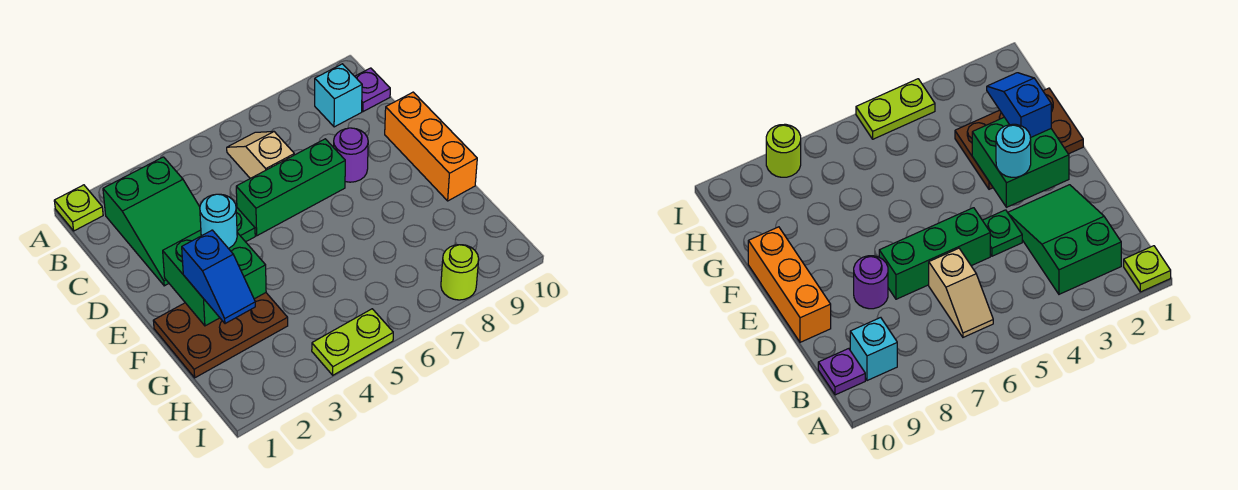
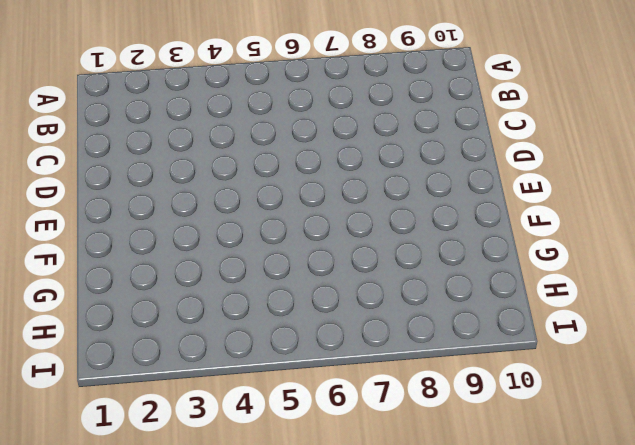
none -> lime plate A1 level 1
none -> green slope B2:D3 level 1 top B
none -> tan slope B6:C6 level 1 top C

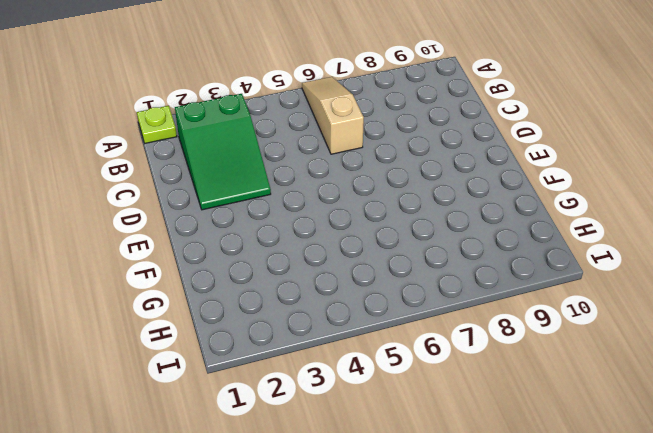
tan slope A6:C6 level 1 top C -> tan slope B6:C6 level 1 top C
none -> cyan brick B9 level 1
none -> purple plate B10 level 1
none -> green plate D4 level 1

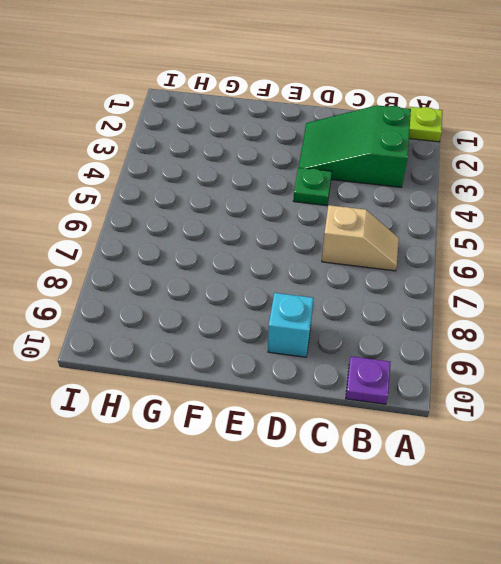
cyan brick D9 level 1 -> cyan brick B9 level 1
none -> green brick D5:D7 level 1
none -> purple round brick D8 level 1
none -> orange brick D10:F10 level 1

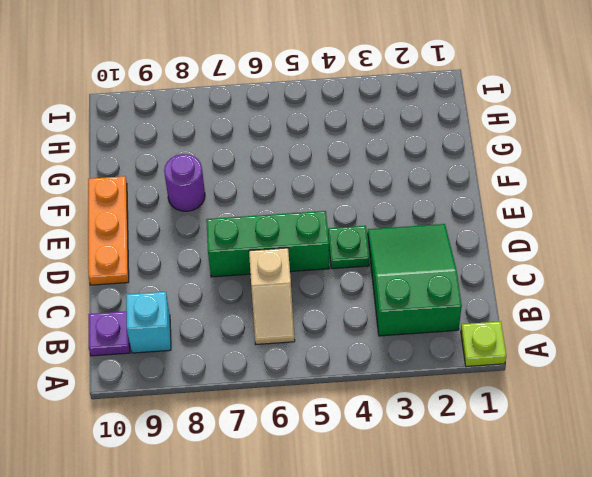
orange plate D10:F10 level 1 -> orange brick D10:F10 level 1
purple round brick F8 level 1 -> purple round brick D8 level 1
none -> brown plate F1:G3 level 1
none -> lime plate I4:I5 level 1
none -> lime round brick I8 level 1

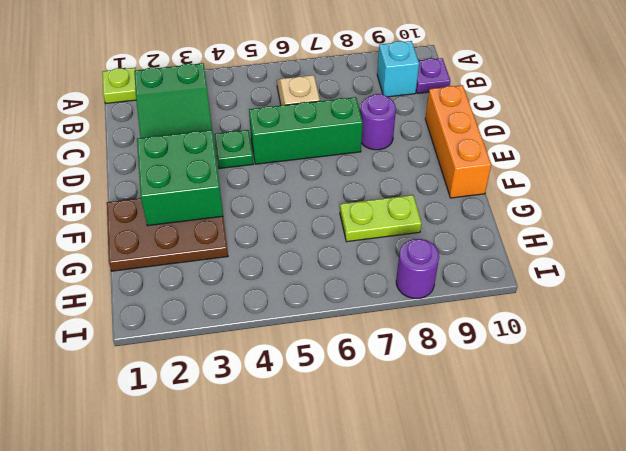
lime plate G7:G8 level 1 -> lime plate I4:I5 level 1
purple round brick I8 level 1 -> lime round brick I8 level 1
none -> cyan round brick E3 level 3
none -> blue slope F2:G2 level 3 top F

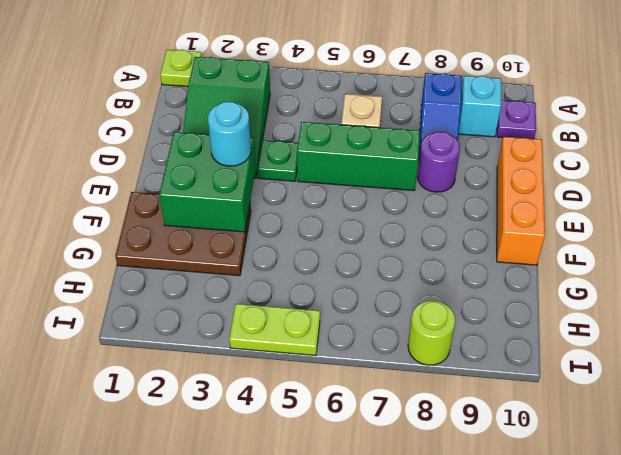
blue slope B8:C8 level 1 top B -> blue slope F2:G2 level 3 top F

